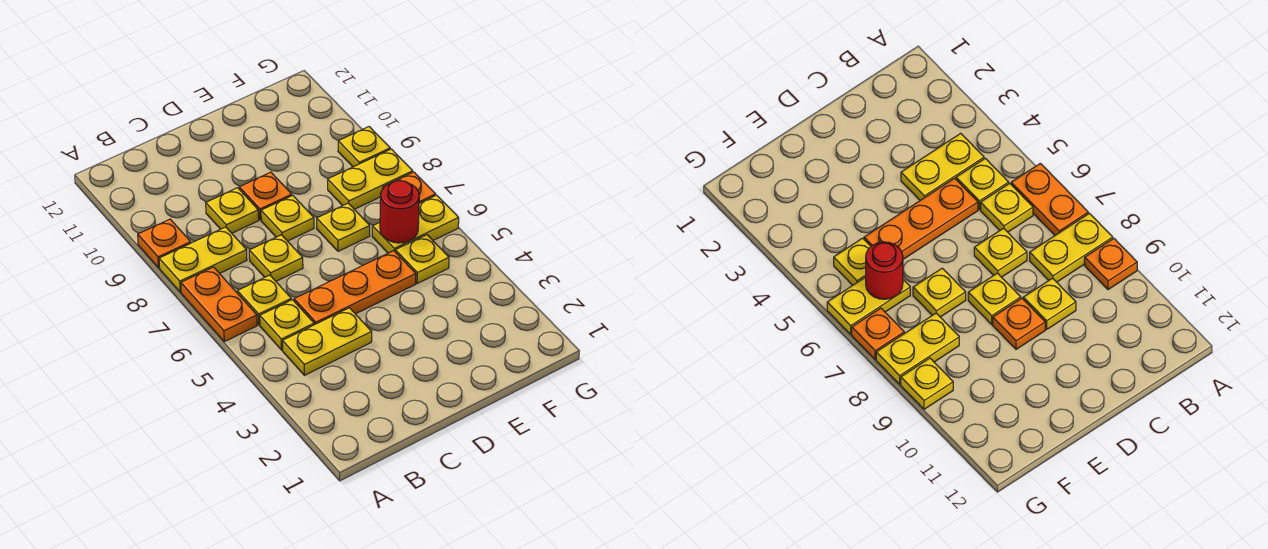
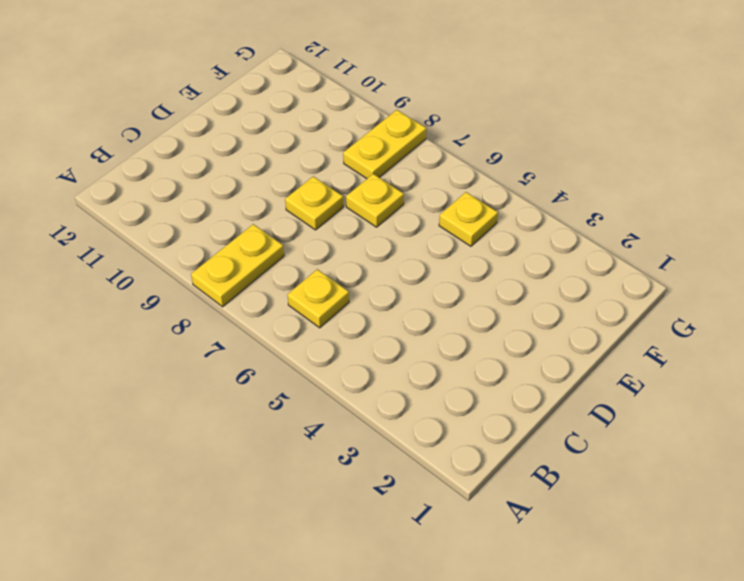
none -> orange plate A6:A7 level 1
none -> orange plate A9 level 1
none -> yellow plate B4:C4 level 1

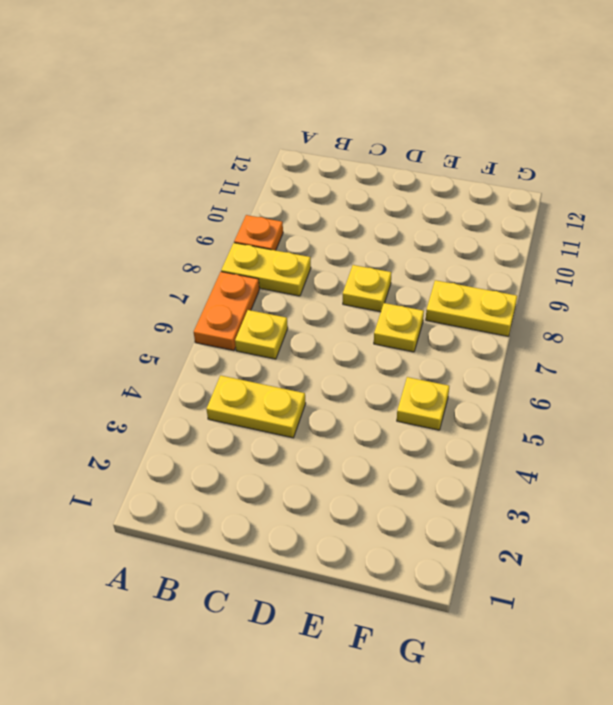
none -> yellow plate B5 level 1
none -> orange plate C5:E5 level 1
none -> yellow plate C7 level 1

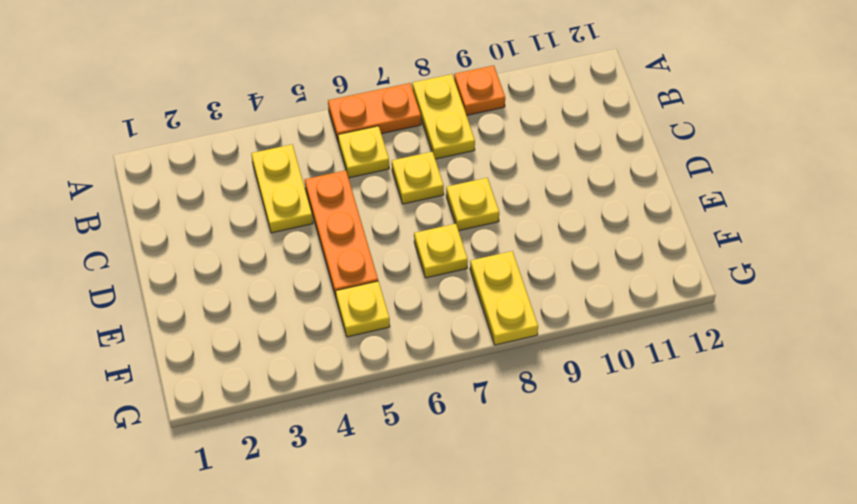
none -> yellow plate B5 level 1
none -> yellow plate C9 level 1
none -> orange plate D9 level 1

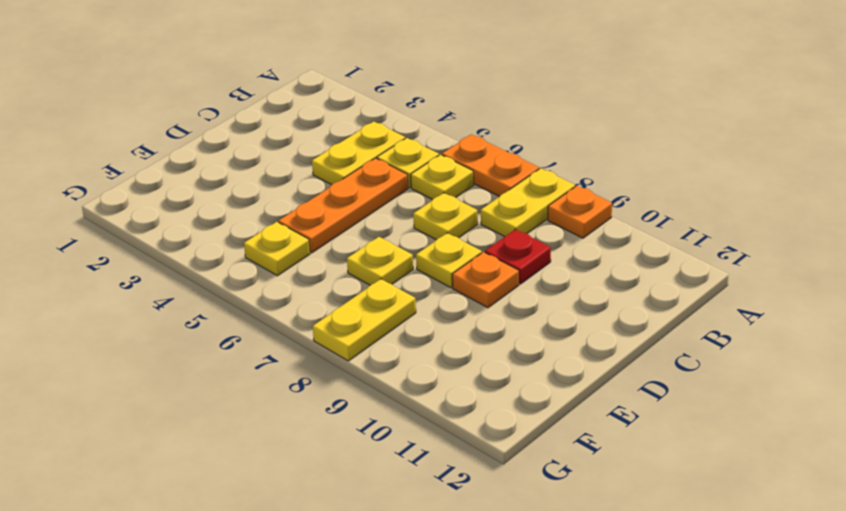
red plate C9 level 1 -> yellow plate C9 level 1
none -> yellow plate F6:G6 level 1
none -> orange plate G7 level 1
none -> yellow plate G9 level 1

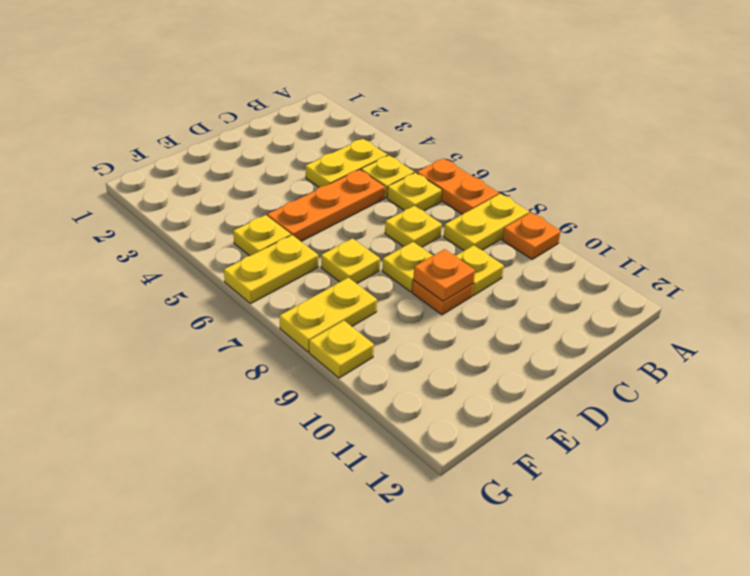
orange plate D9 level 2 -> orange plate G7 level 1
none -> red round brick F6 level 2

